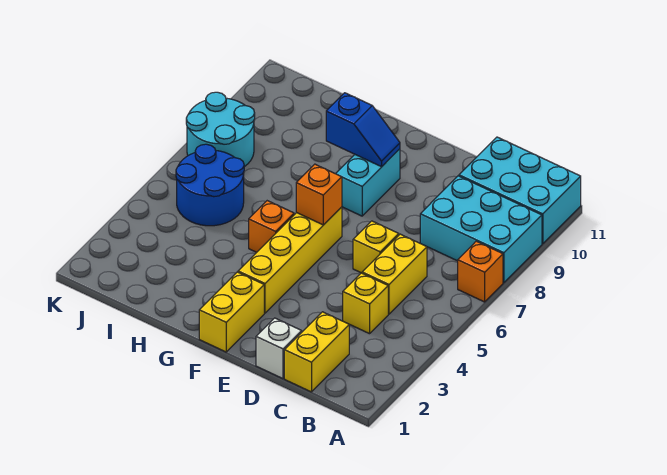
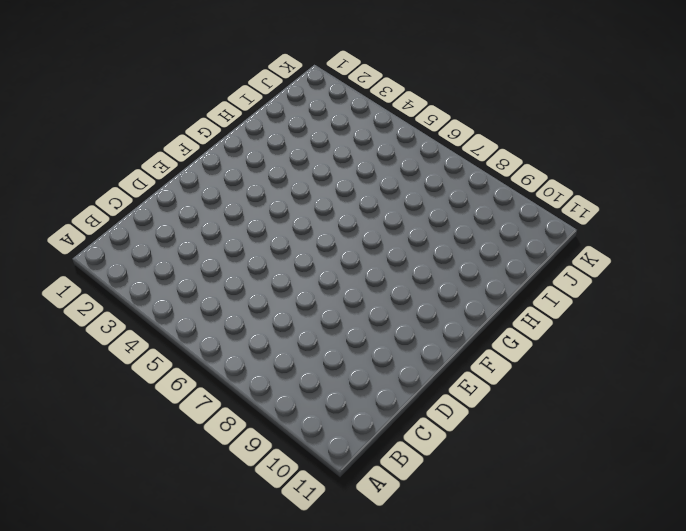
none -> orange brick A7 level 1
none -> cyan brick A8:C9 level 1
none -> cyan brick A10:C11 level 1

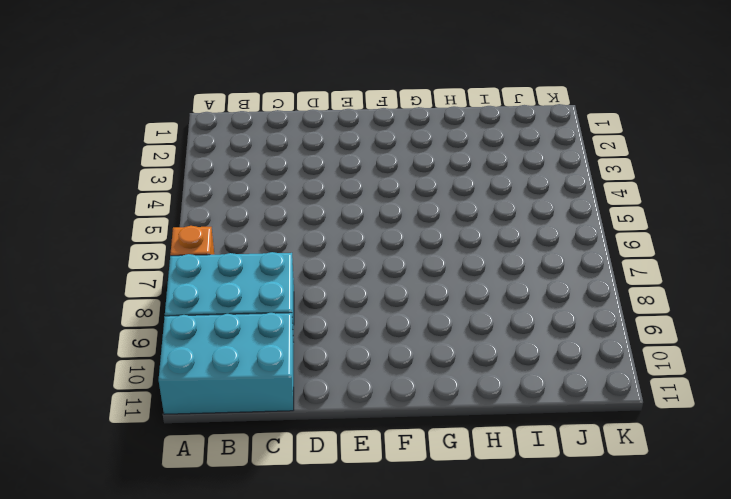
none -> yellow brick C1:C2 level 1
none -> yellow brick C4 level 1
none -> yellow brick C5:C6 level 1

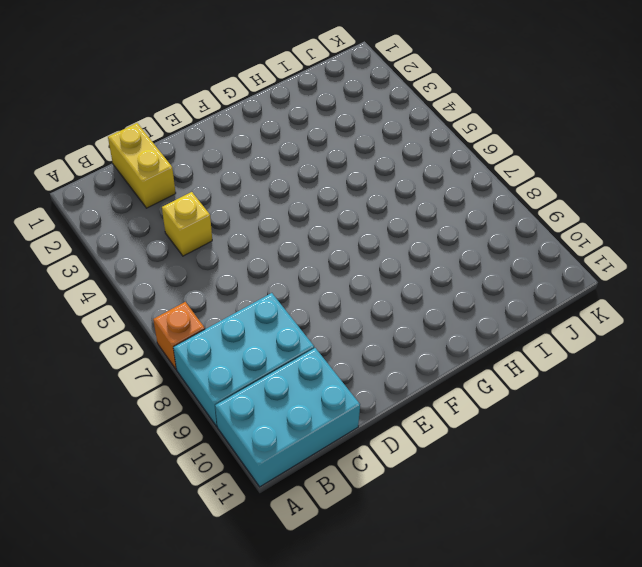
none -> yellow brick C5:C6 level 1
none -> white brick D1 level 1
none -> yellow brick D6 level 1

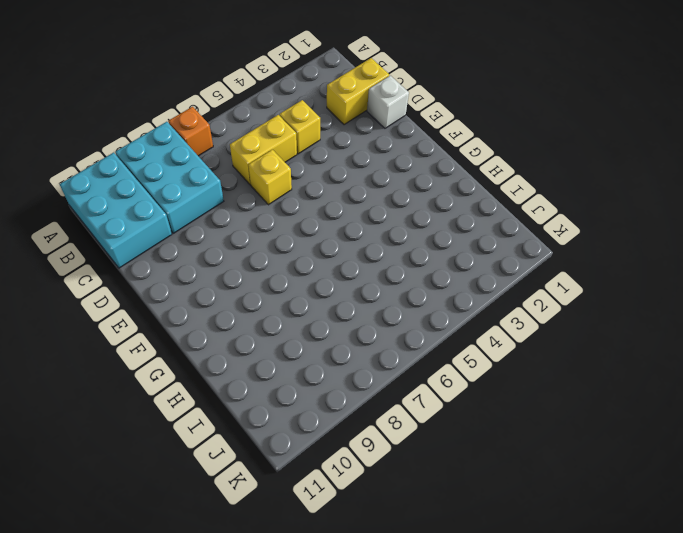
none -> yellow brick F1:F2 level 1
none -> yellow brick F3:F6 level 1
none -> cyan brick F8:F9 level 1

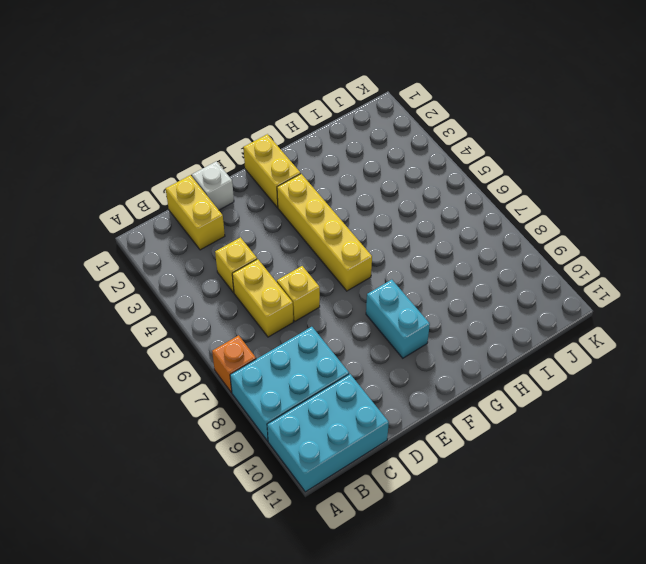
none -> orange brick G5 level 1
none -> blue round brick I5:J6 level 1
none -> cyan round brick J7:K8 level 1

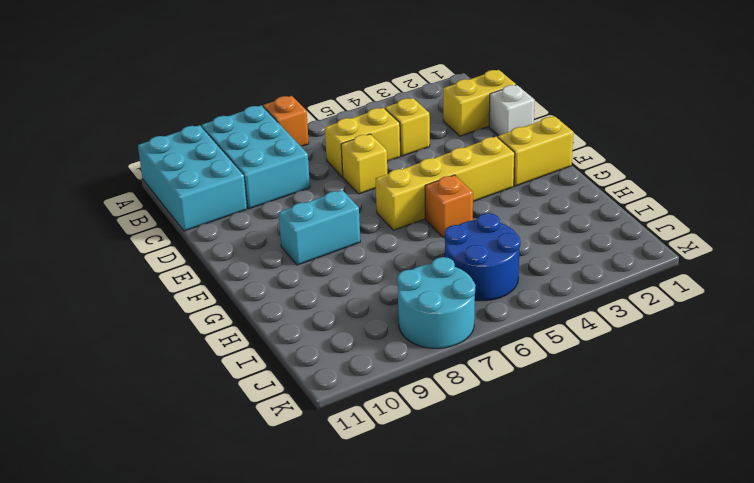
none -> orange brick F6 level 2
none -> blue slope F9:G9 level 2 top G

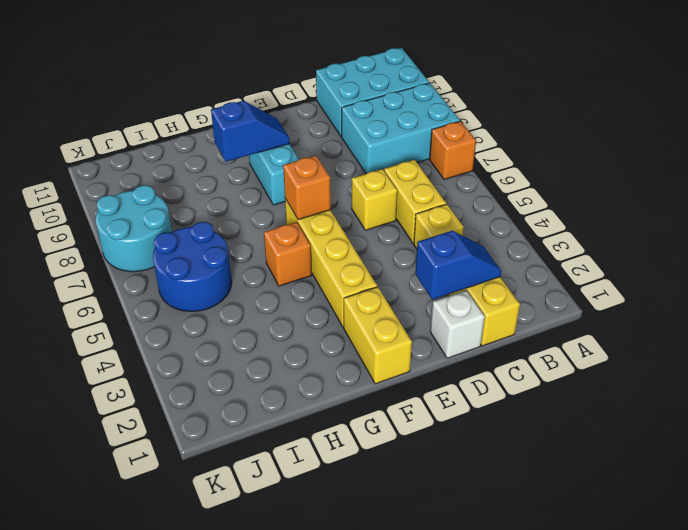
blue slope C2:D2 level 2 top D -> none

